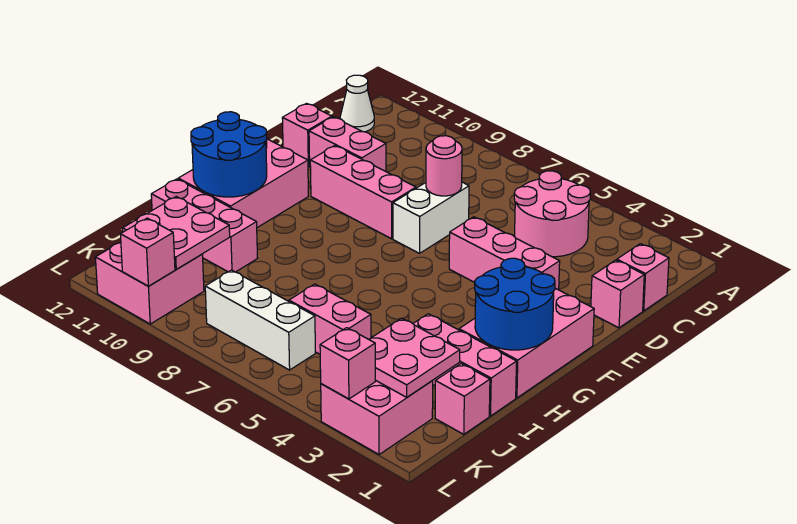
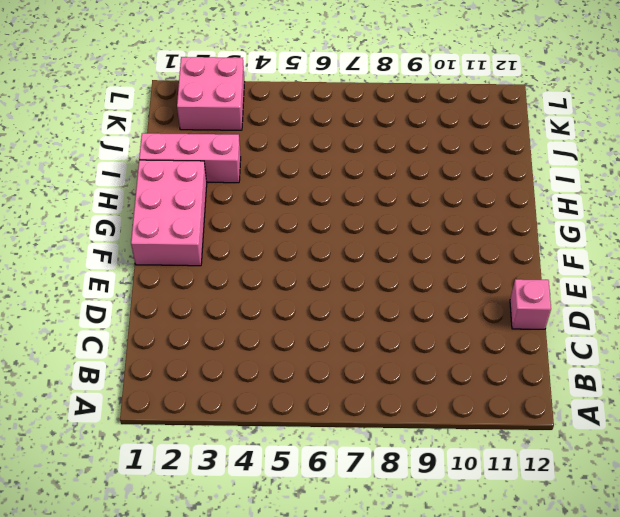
none -> pink round brick B4:C5 level 1
none -> white cone B12 level 1
none -> pink brick C1 level 1

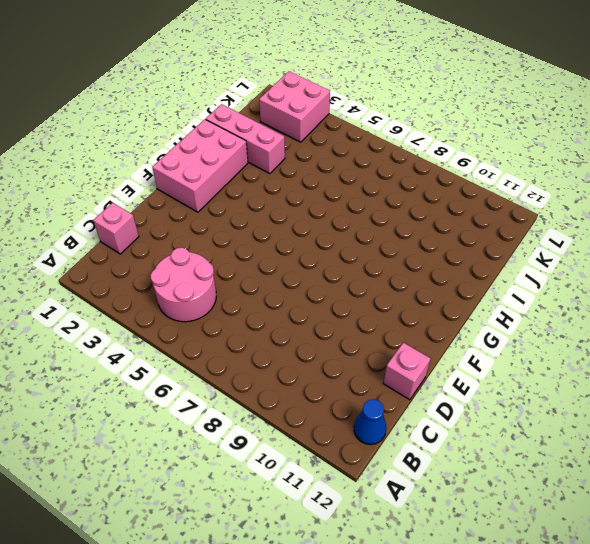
blue cone B12 level 1 -> white cone B12 level 1
none -> pink brick D1 level 1
none -> white brick D7:E7 level 1
none -> pink brick D10:D11 level 1

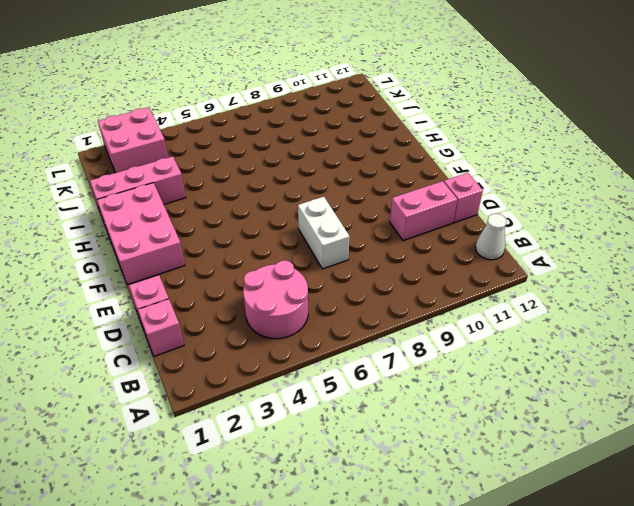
none -> pink brick E3:E5 level 1
none -> pink brick E8:E10 level 1
none -> pink brick F11:H12 level 1

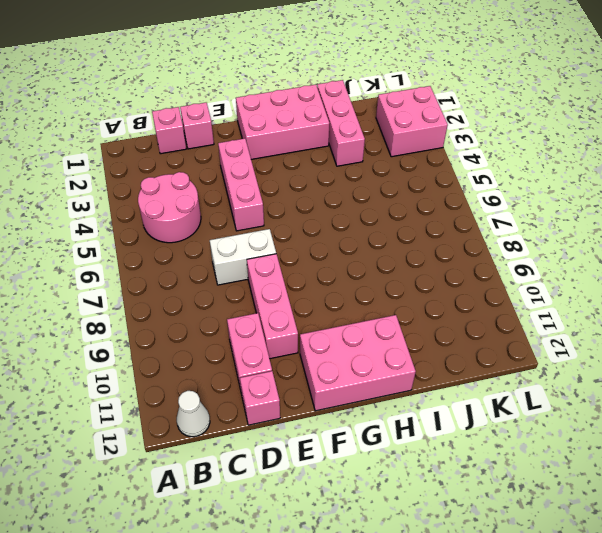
none -> pink brick I10:I12 level 1
none -> pink brick J1 level 1
none -> pink brick J5:J6 level 1

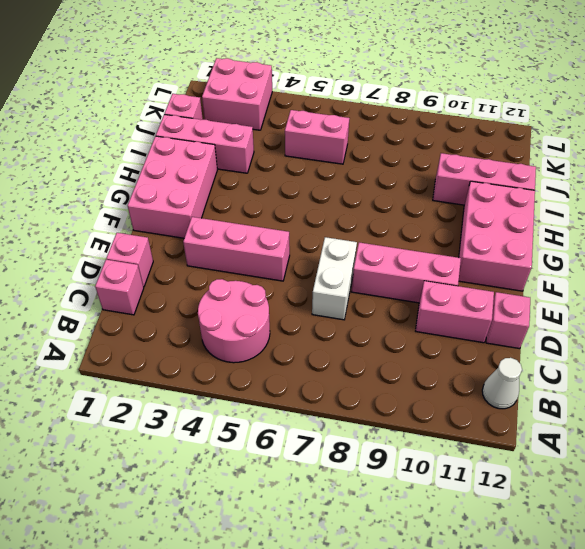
none -> white brick K6:K8 level 1
none -> pink brick K10:L11 level 1
none -> pink round brick D7 level 2

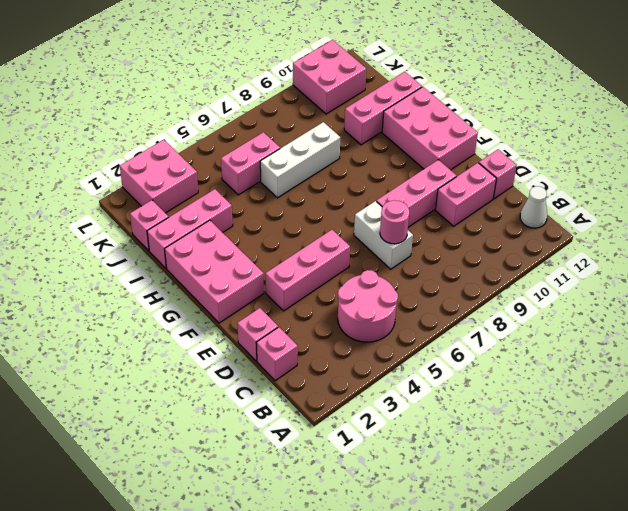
white brick I6:I8 level 1 -> white brick K6:K8 level 1
none -> blue round brick G1:H2 level 2
none -> blue round brick G11:H12 level 2
none -> pink plate J2:K3 level 2

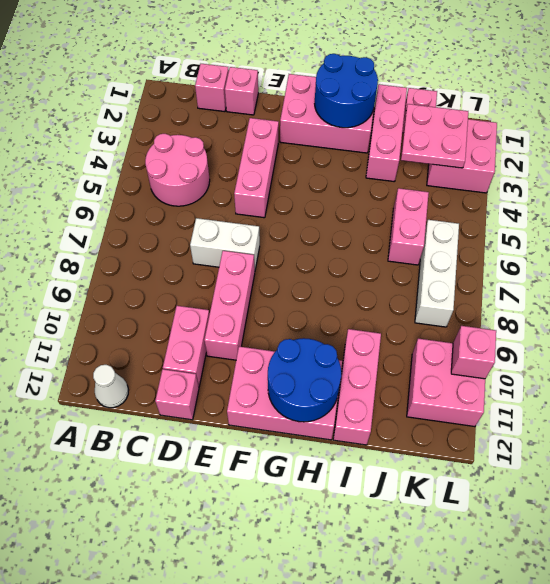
none -> pink round brick D7 level 2
none -> pink plate J10:K11 level 2
none -> pink brick L3 level 2

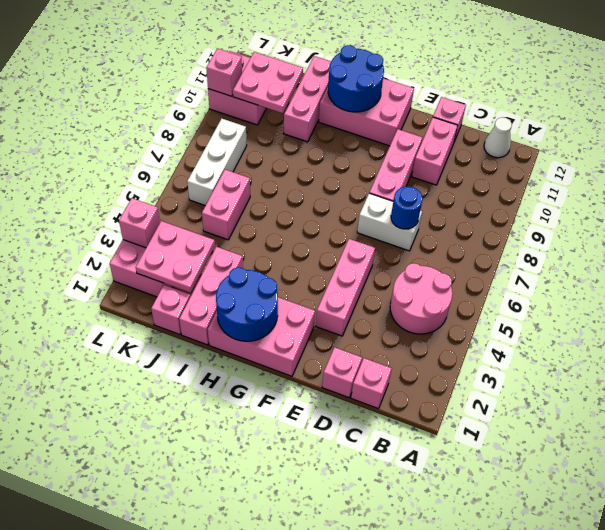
blue round brick D7 level 2 -> pink round brick D7 level 2

